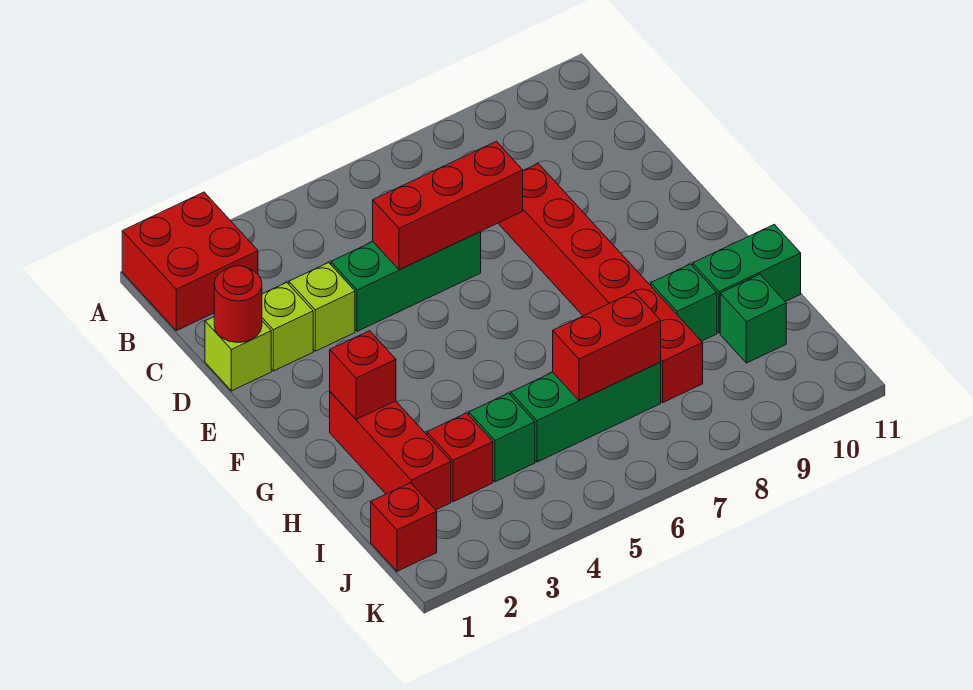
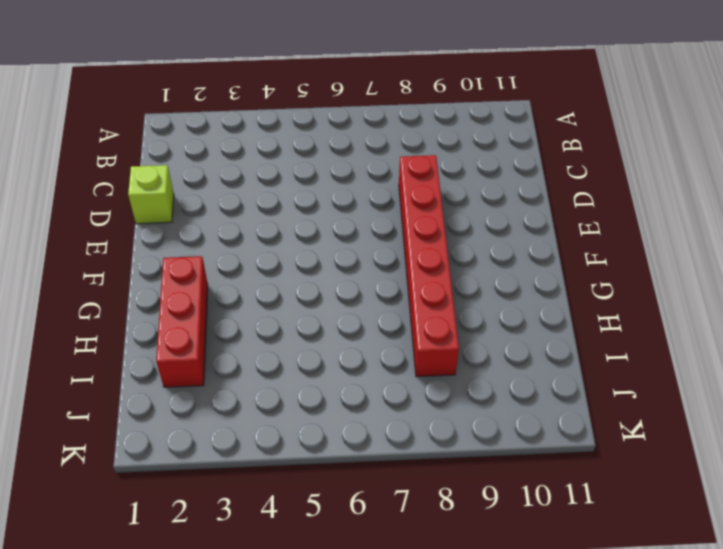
none -> red brick A1:B2 level 1
none -> lime brick D2 level 1
none -> lime brick D3 level 1

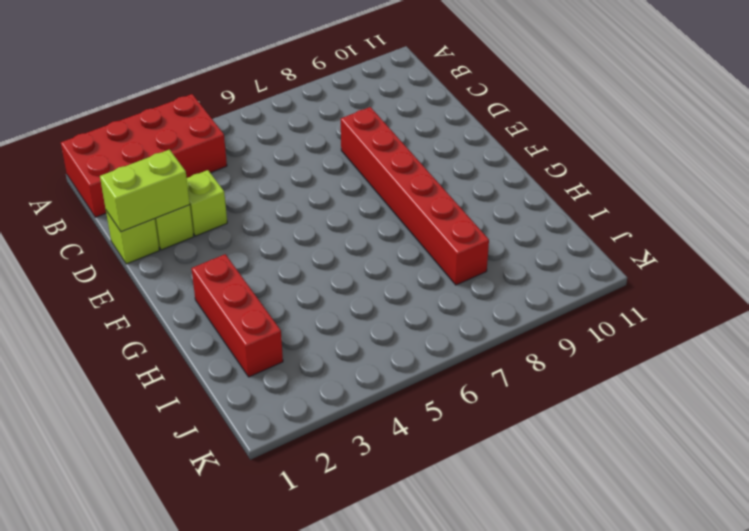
red brick A1:B4 level 1 -> red brick A1:B2 level 1
lime brick D1:D2 level 2 -> red round brick D1 level 2
none -> green brick D4:D6 level 1
none -> green brick H9 level 1
none -> green brick H10:H11 level 1

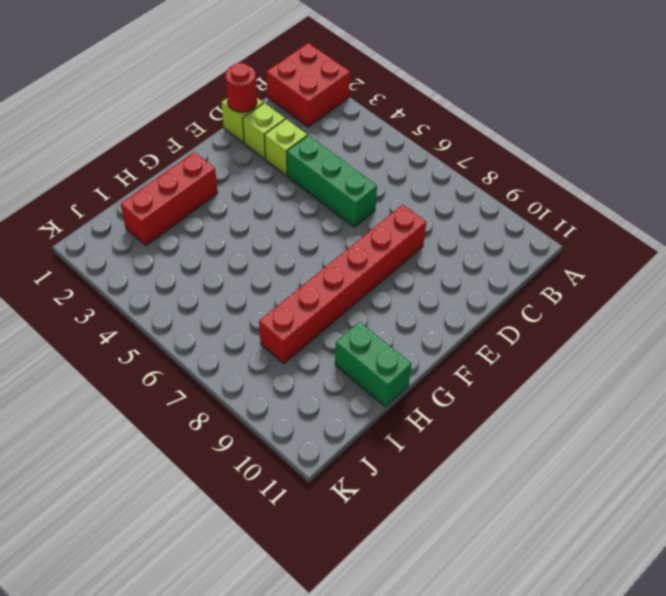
none -> green brick H9 level 1
none -> red brick I3 level 1
none -> green brick I4 level 1

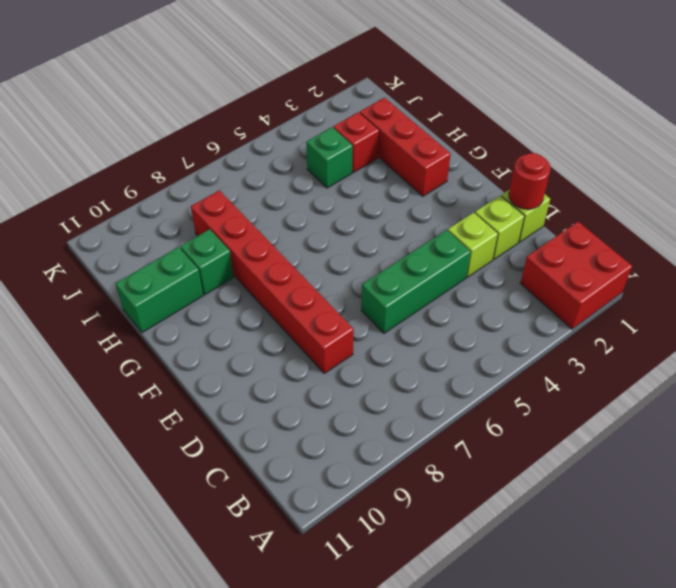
none -> green brick I5:I7 level 1
none -> green brick I10 level 1
none -> red brick J1 level 1

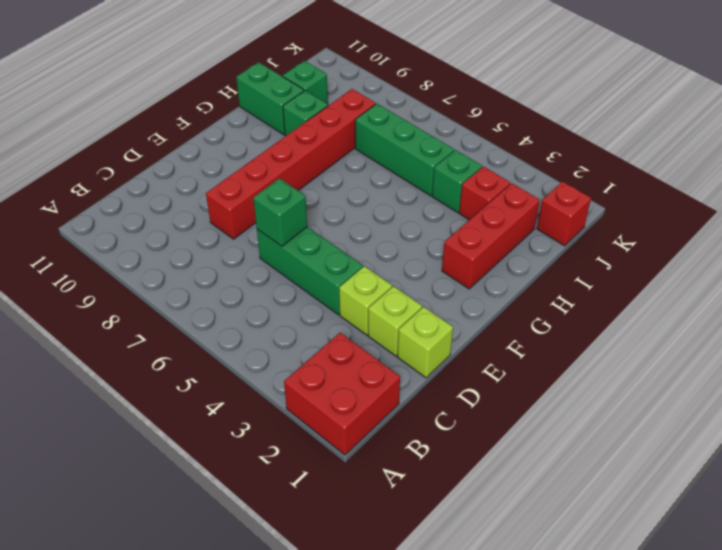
green brick D6 level 2 -> red brick D5:D7 level 2
none -> red round brick D1 level 2
none -> red brick G2 level 2
none -> red brick I6:I7 level 2

